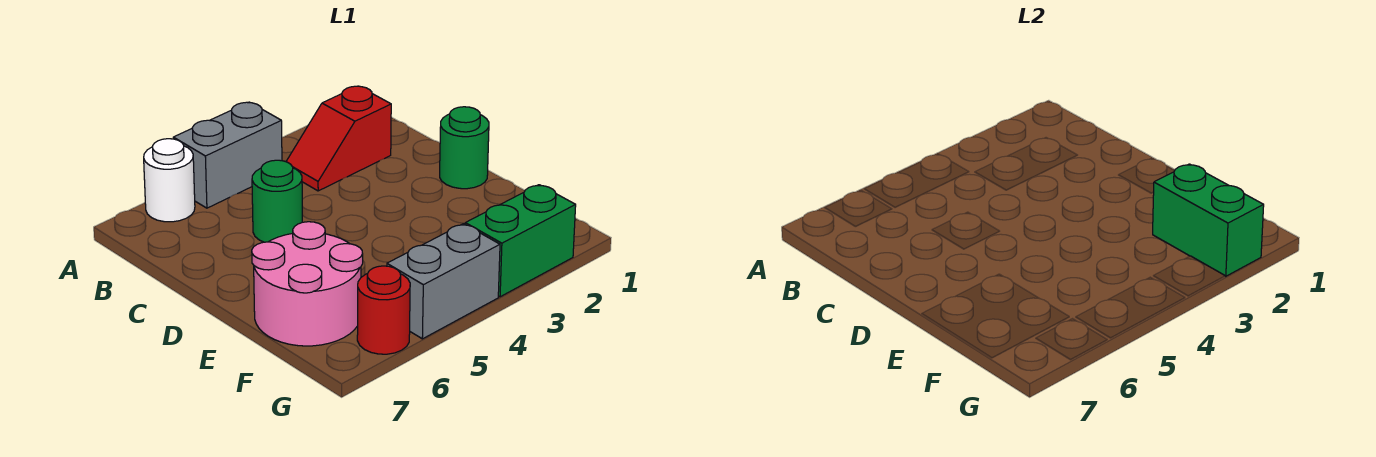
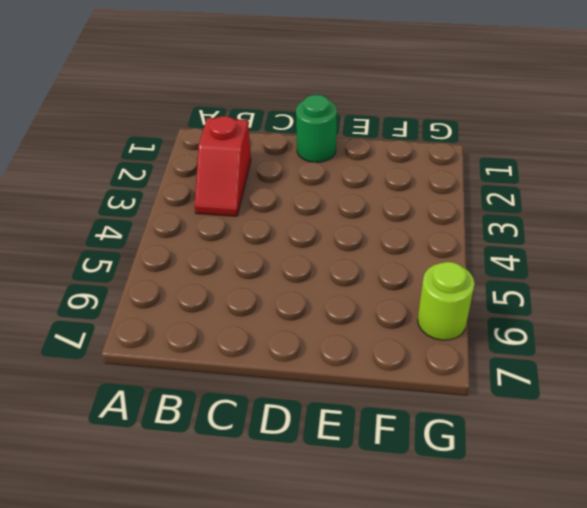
lime round brick G6 level 1 -> red round brick G6 level 1
none -> grey brick A4:A5 level 1
none -> white round brick A6 level 1

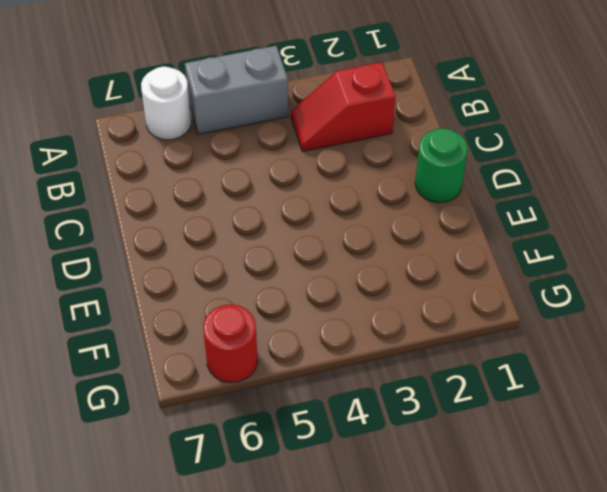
none -> green round brick C5 level 1
none -> pink round brick E6:F7 level 1

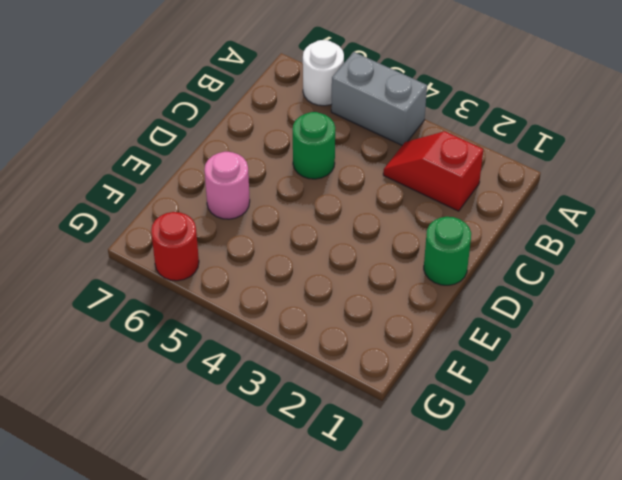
pink round brick E6 level 1 -> pink round brick E6:F7 level 1
none -> green brick G2:G3 level 1
none -> grey brick G4:G5 level 1

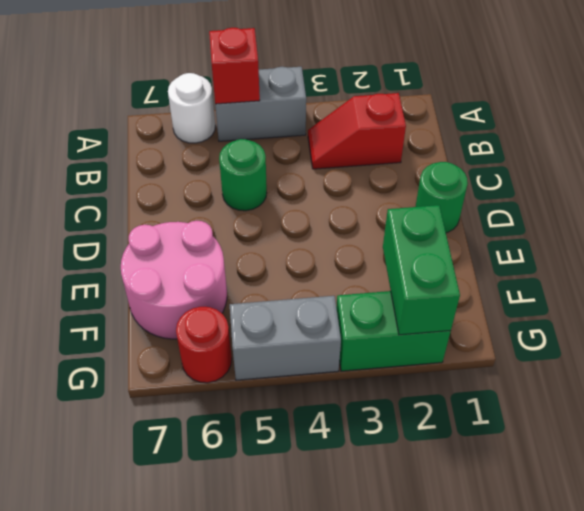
red brick A5 level 2 -> none

